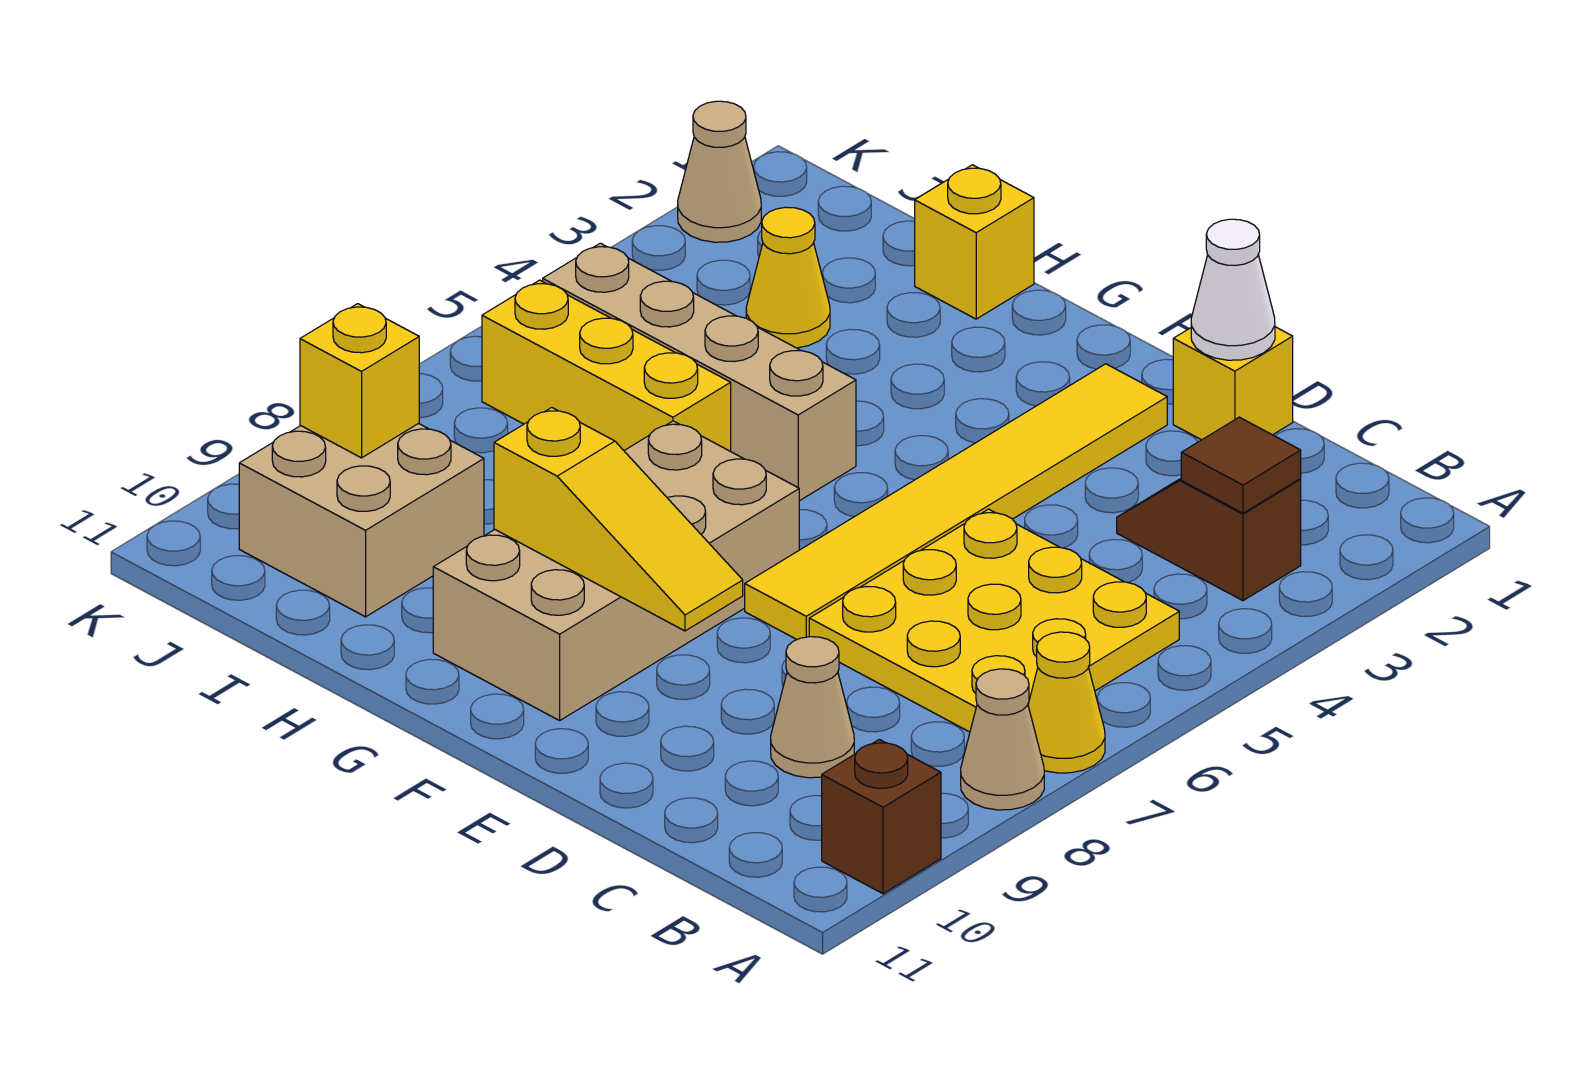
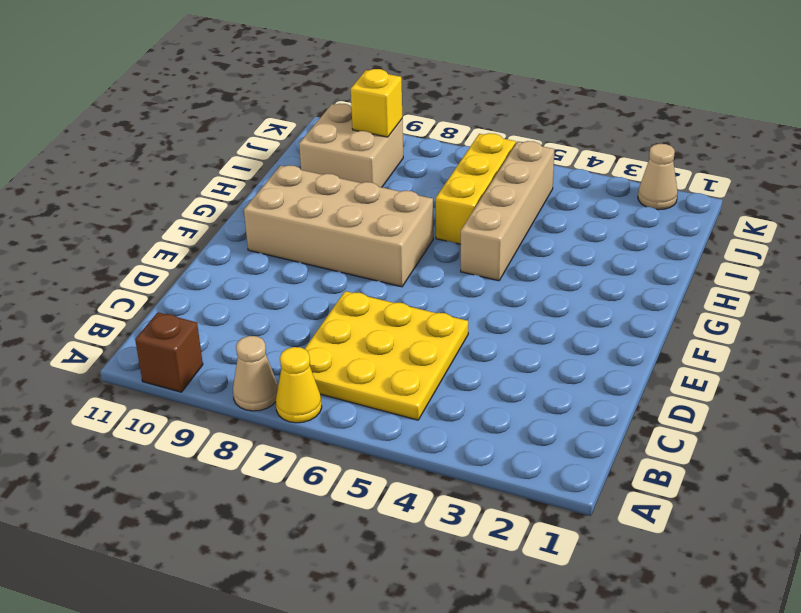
none -> brown slope B3:C3 level 1 top B
none -> tan cone C9 level 1
none -> yellow brick D1 level 1

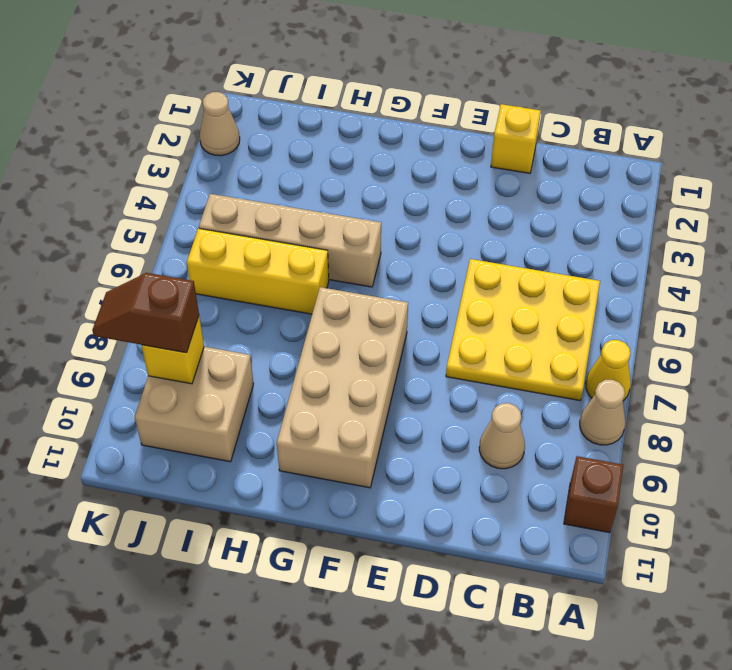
brown slope J9:K9 level 3 top J -> brown slope B3:C3 level 1 top B
none -> yellow tile E2:E7 level 1
none -> yellow brick H1 level 1
none -> yellow cone I3 level 1

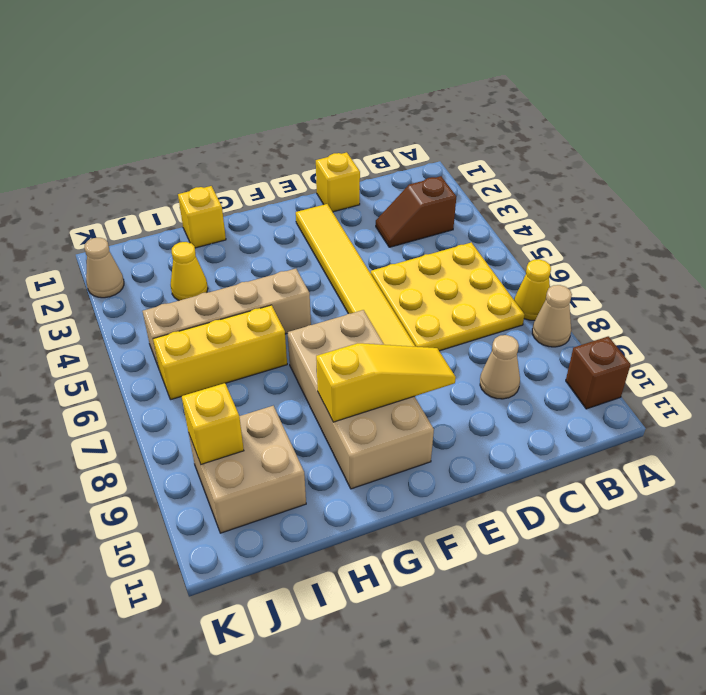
none -> brown tile B3 level 2
none -> white cone D1 level 2

